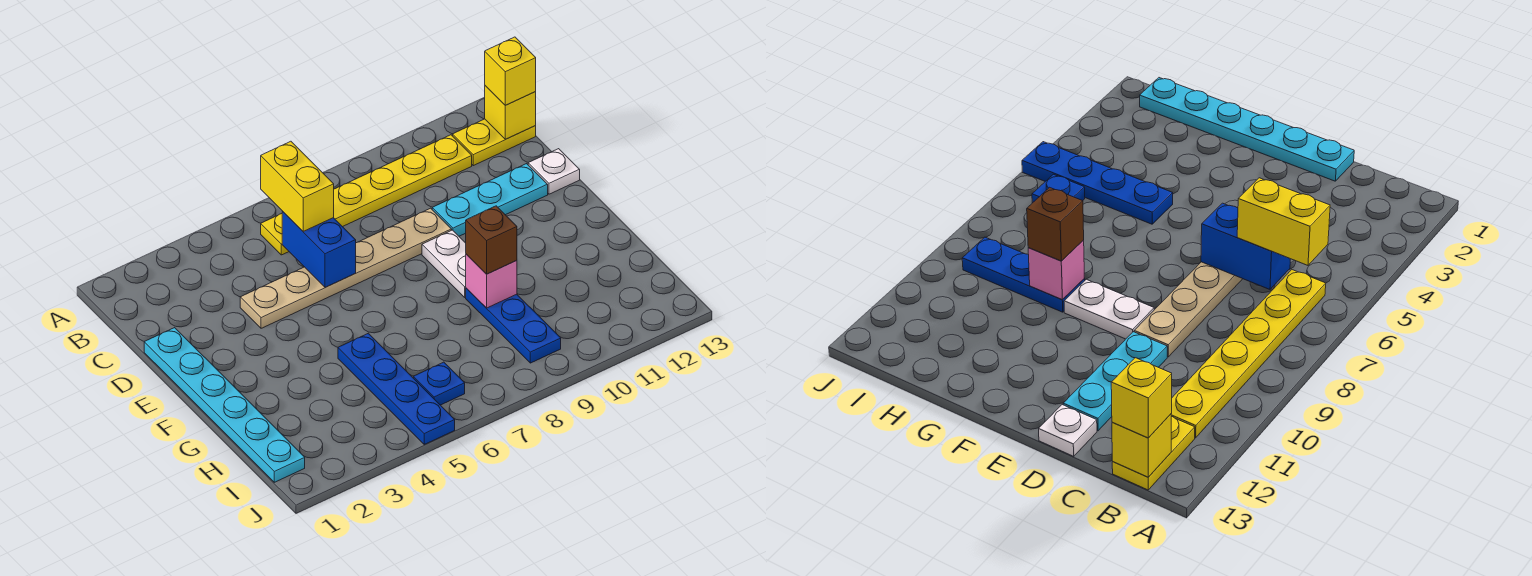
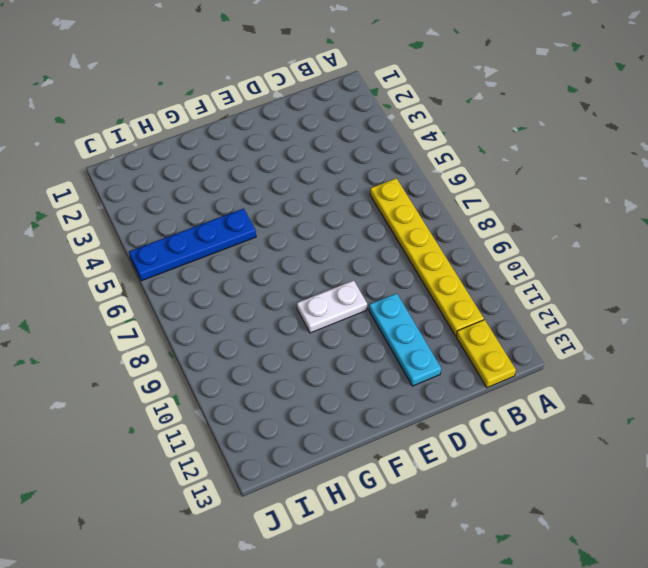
none -> cyan plate D1:I1 level 1
none -> tan plate D4:D9 level 1
none -> white plate D13 level 1

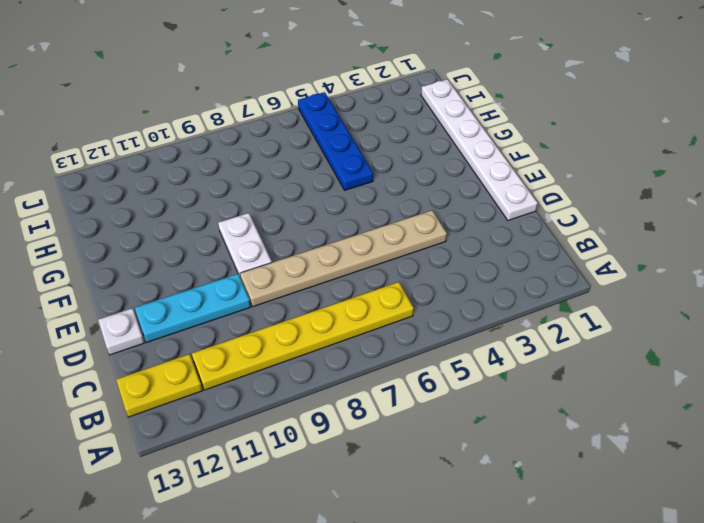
white plate D1:I1 level 1 -> cyan plate D1:I1 level 1
none -> blue plate G9:I9 level 1
none -> blue plate I6 level 1
none -> yellow brick B13 level 2

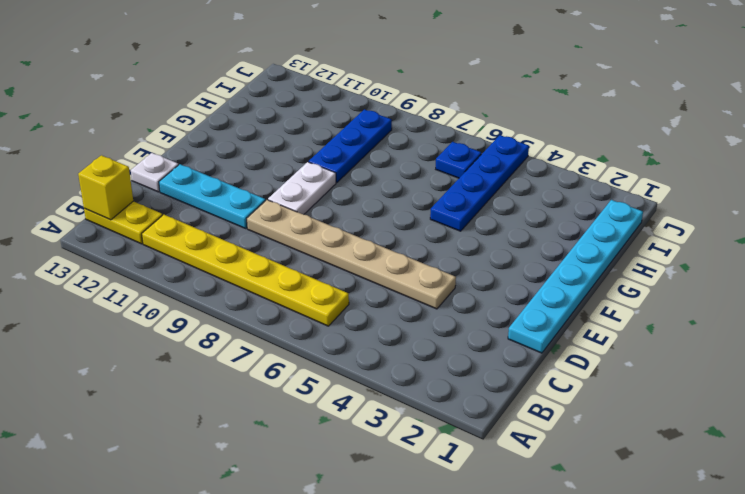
none -> blue brick C6:D6 level 2
none -> pink brick G9 level 2
none -> yellow brick B6:C6 level 3

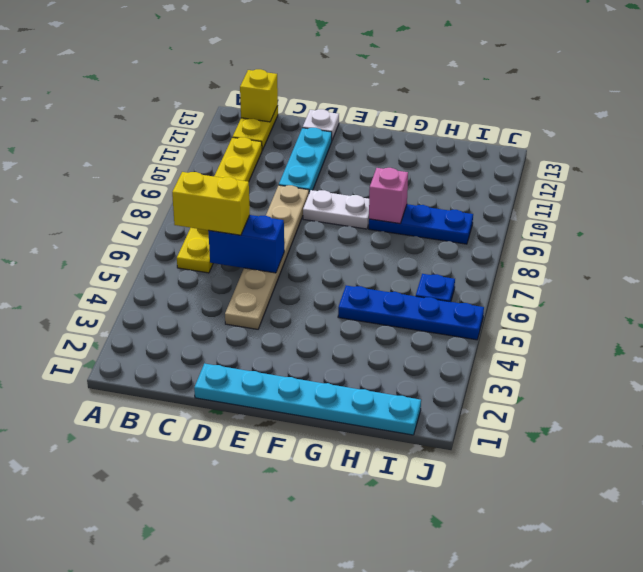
none -> yellow brick B13 level 3
none -> brown brick G9 level 3

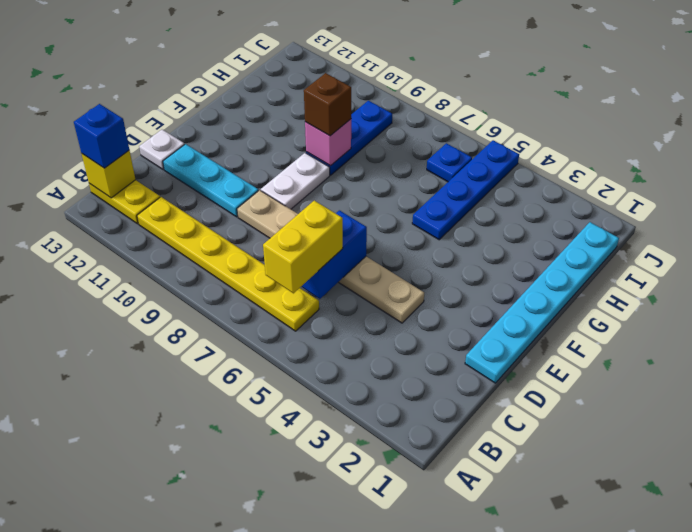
blue brick B13 level 3 -> yellow brick B13 level 3

